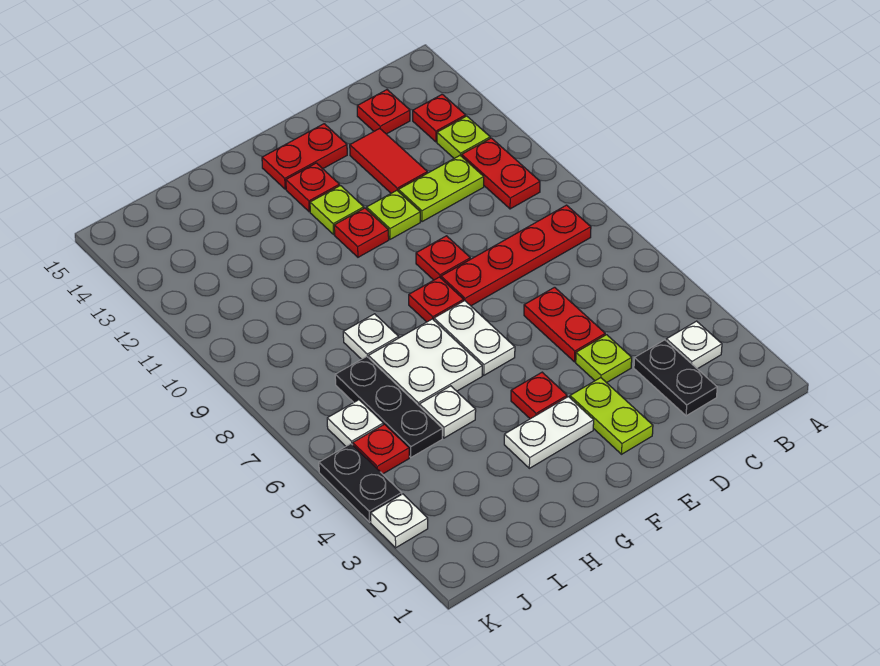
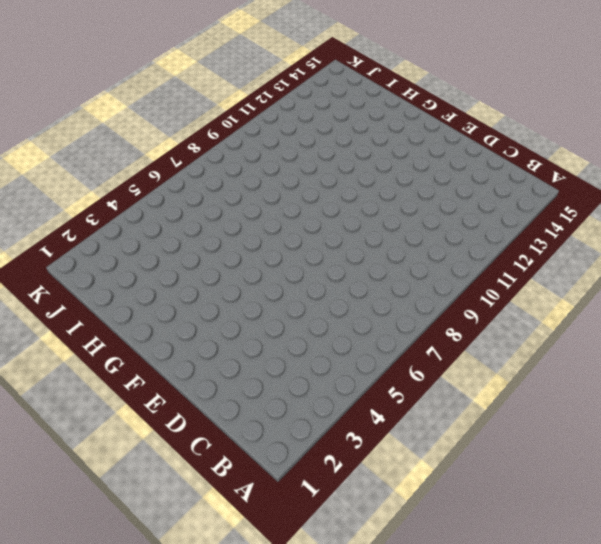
none -> white plate B3 level 1
none -> red plate B8:E8 level 1
none -> red plate B10:B11 level 1
none -> lime plate B12 level 1

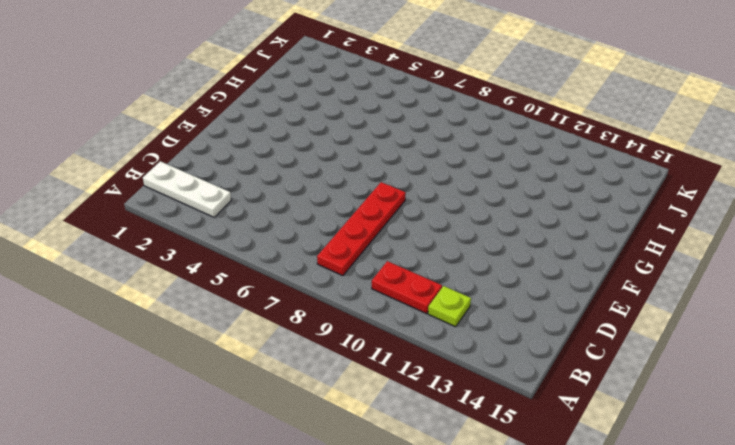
white plate B1:B3 level 1 -> white plate B3 level 1
none -> red plate B13 level 1
none -> black plate C2:C3 level 1
none -> lime plate C11:D11 level 1
none -> red plate C14 level 1

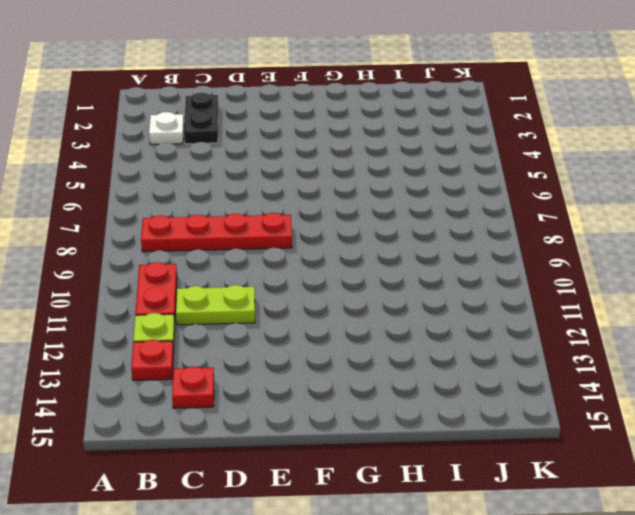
none -> lime plate D4 level 1
none -> red plate D5:D6 level 1
none -> red tile D12:D13 level 1
none -> lime plate E2:E3 level 1

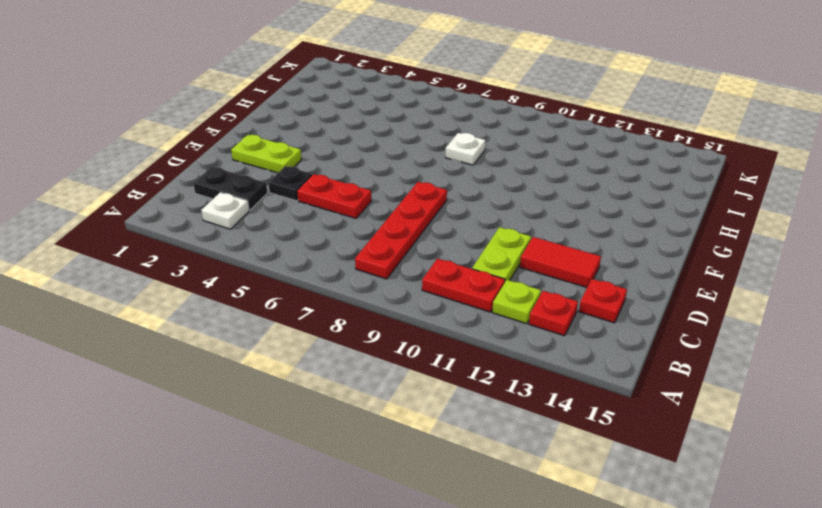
black plate D4 level 1 -> lime plate D4 level 1
none -> red plate E9 level 1
none -> lime plate E11 level 1
none -> red plate E14:F14 level 1
none -> white plate F3:G3 level 1

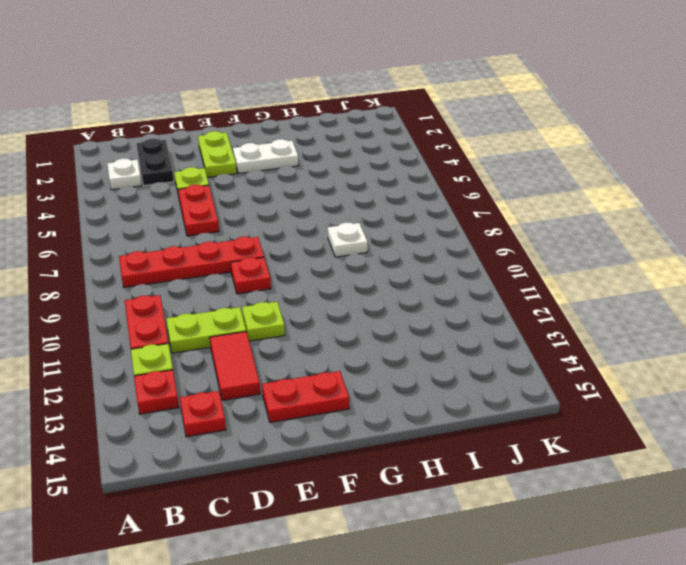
none -> red plate F4 level 1
none -> white plate F6:F7 level 1
none -> red plate F8 level 1
none -> red plate F11 level 1

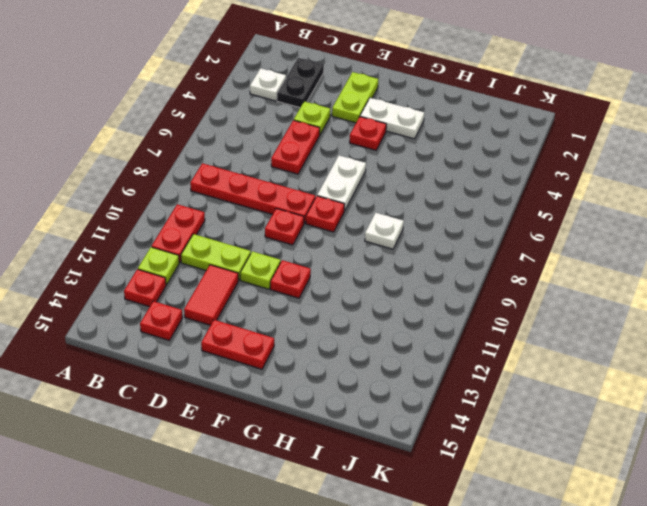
none -> lime plate F12 level 1
none -> red plate F13 level 1
none -> white plate G6:H7 level 1
none -> white plate H5 level 1

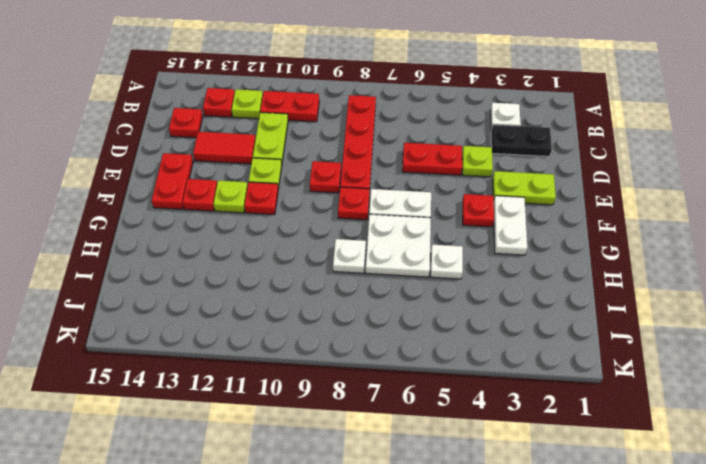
none -> black plate I5:I7 level 1
none -> red plate J5 level 1
none -> white plate J6 level 1
none -> white plate K3 level 1

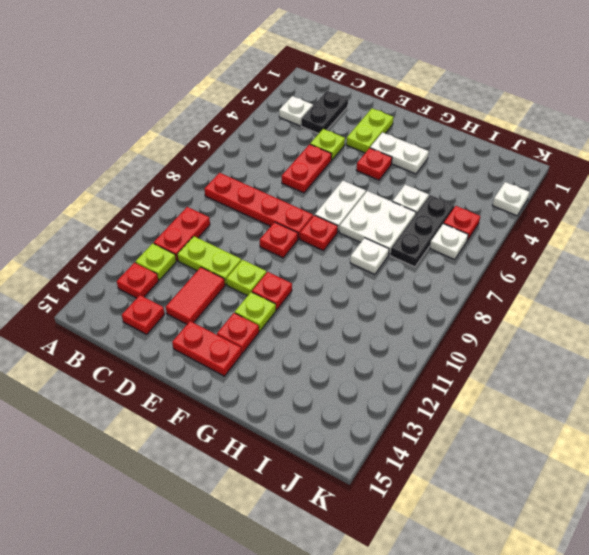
none -> black plate K4:K5 level 1

